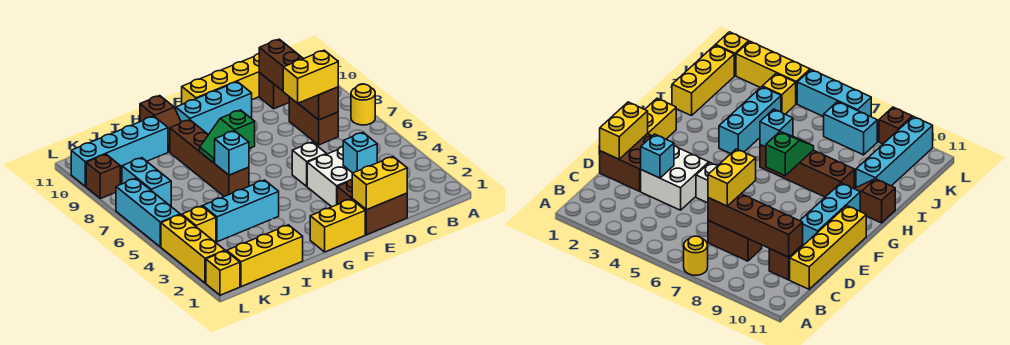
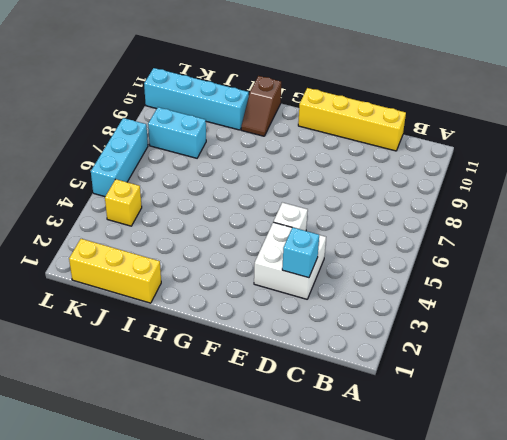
cyan brick J8:K8 level 1 -> cyan brick K7:K8 level 1
none -> yellow round brick A7 level 1
none -> brown brick C7:C8 level 1
none -> brown brick C10 level 1

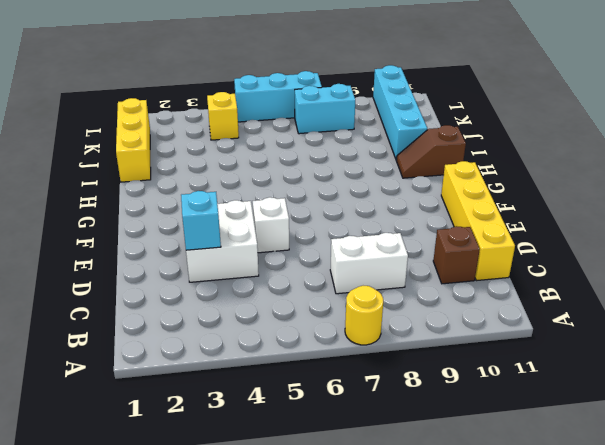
white brick C7:C8 level 1 -> brown brick C7:C8 level 1
none -> brown brick D1:E2 level 1
none -> cyan brick E10:G10 level 1
none -> yellow brick F1:G1 level 1

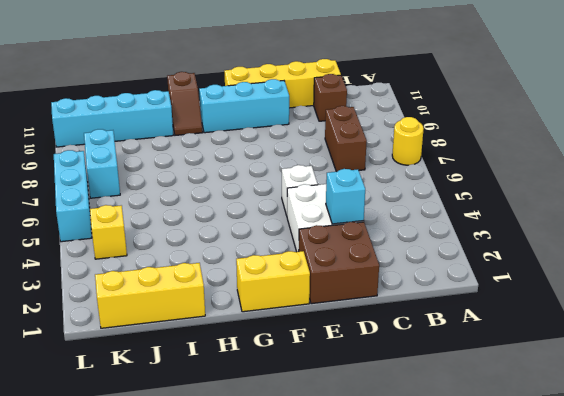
none -> cyan brick H4:J4 level 1
none -> brown brick H6:H9 level 1
none -> yellow brick L1 level 1

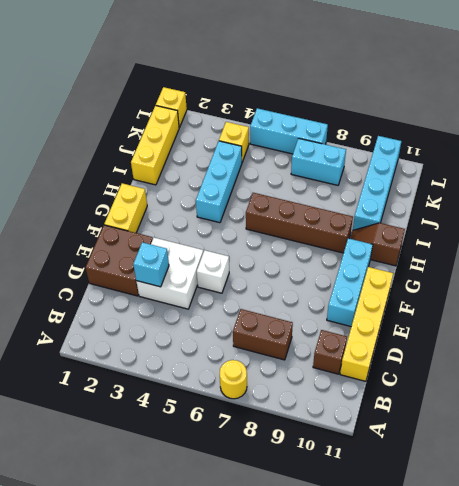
none -> yellow brick L2:L4 level 1
none -> brown brick L9 level 1
none -> brown brick C7:C10 level 2

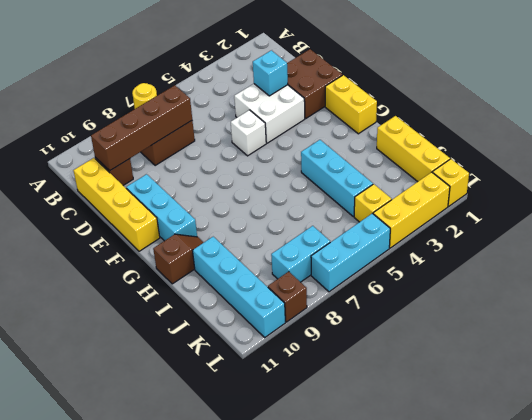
none -> brown brick H6:H9 level 1
none -> yellow brick D1:E1 level 2
none -> green slope G7:H7 level 2 top G

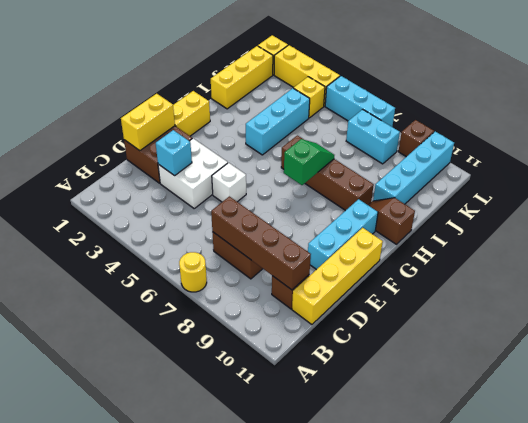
none -> cyan brick H6 level 2
none -> yellow brick C7:D7 level 3

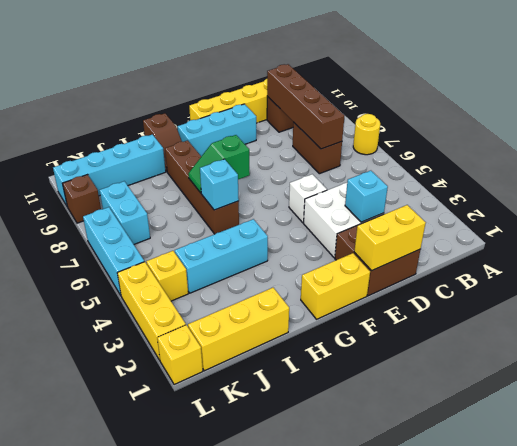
none -> yellow brick C7:D7 level 3

